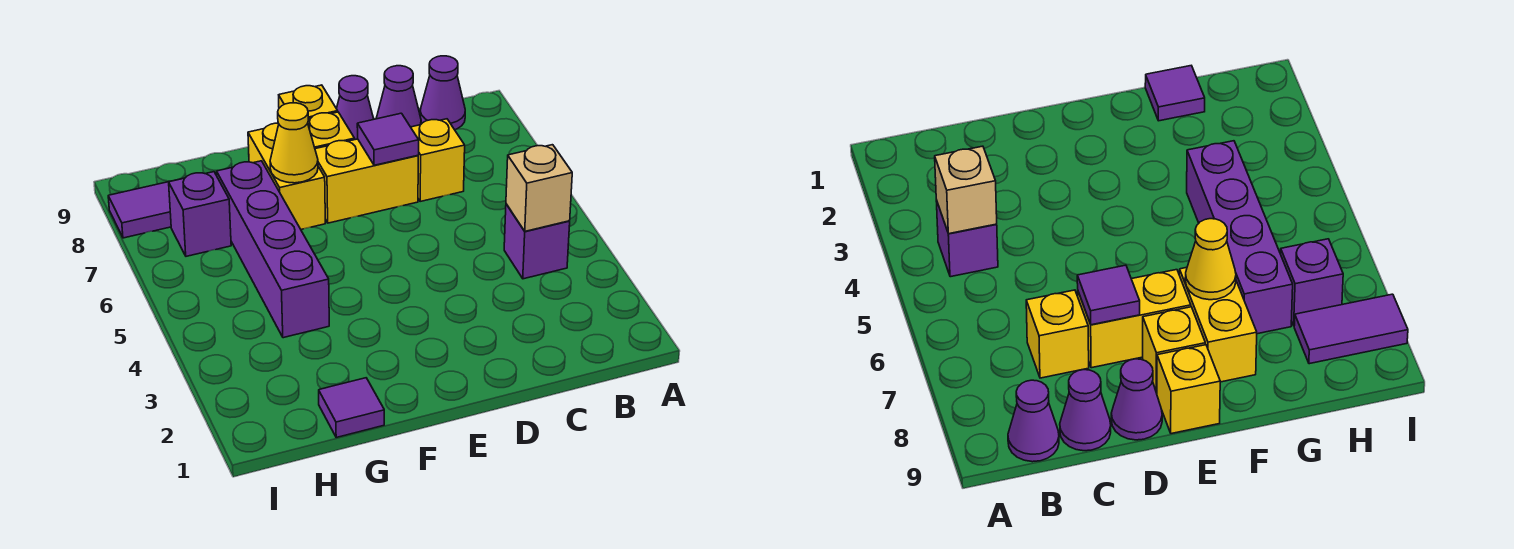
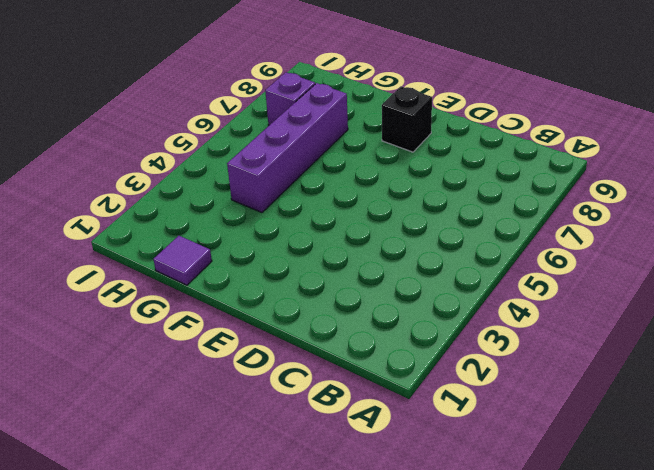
black brick E8 level 1 -> yellow brick E8 level 1
none -> purple brick B4 level 1
none -> purple cone B9 level 1
none -> yellow brick C7 level 1

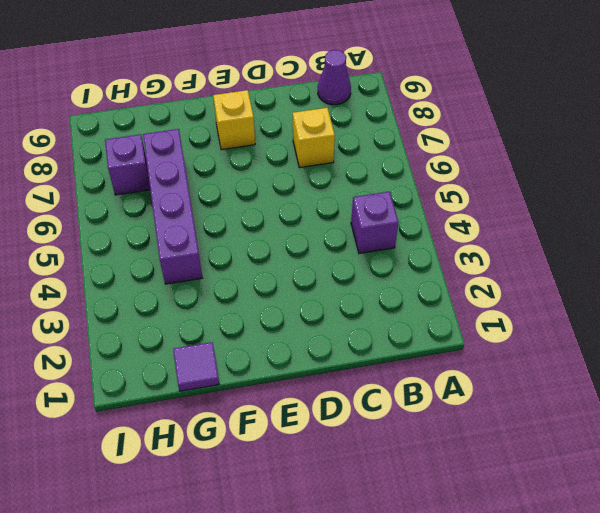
none -> purple cone C9 level 1
none -> yellow brick D7:E7 level 1
none -> purple cone D9 level 1

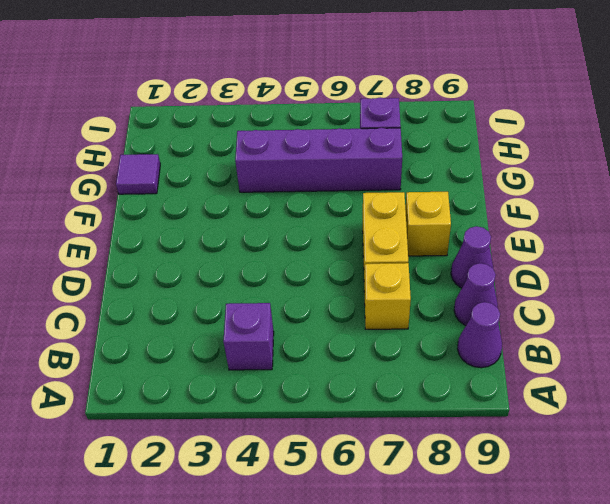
none -> yellow brick E9 level 1
none -> yellow brick F7:F8 level 1
none -> purple tile H8:I8 level 1

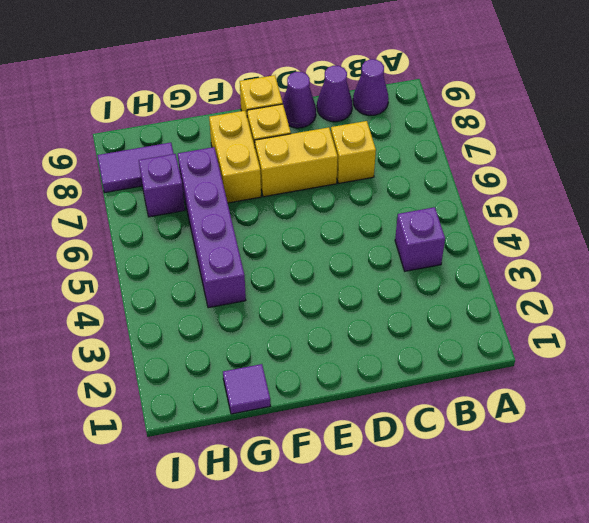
none -> tan brick B4 level 2
none -> purple tile D7 level 2
none -> yellow cone F7 level 2

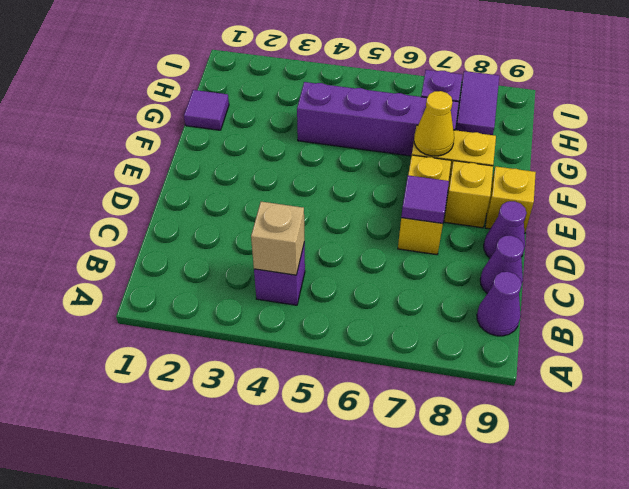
none -> yellow brick C7 level 1

